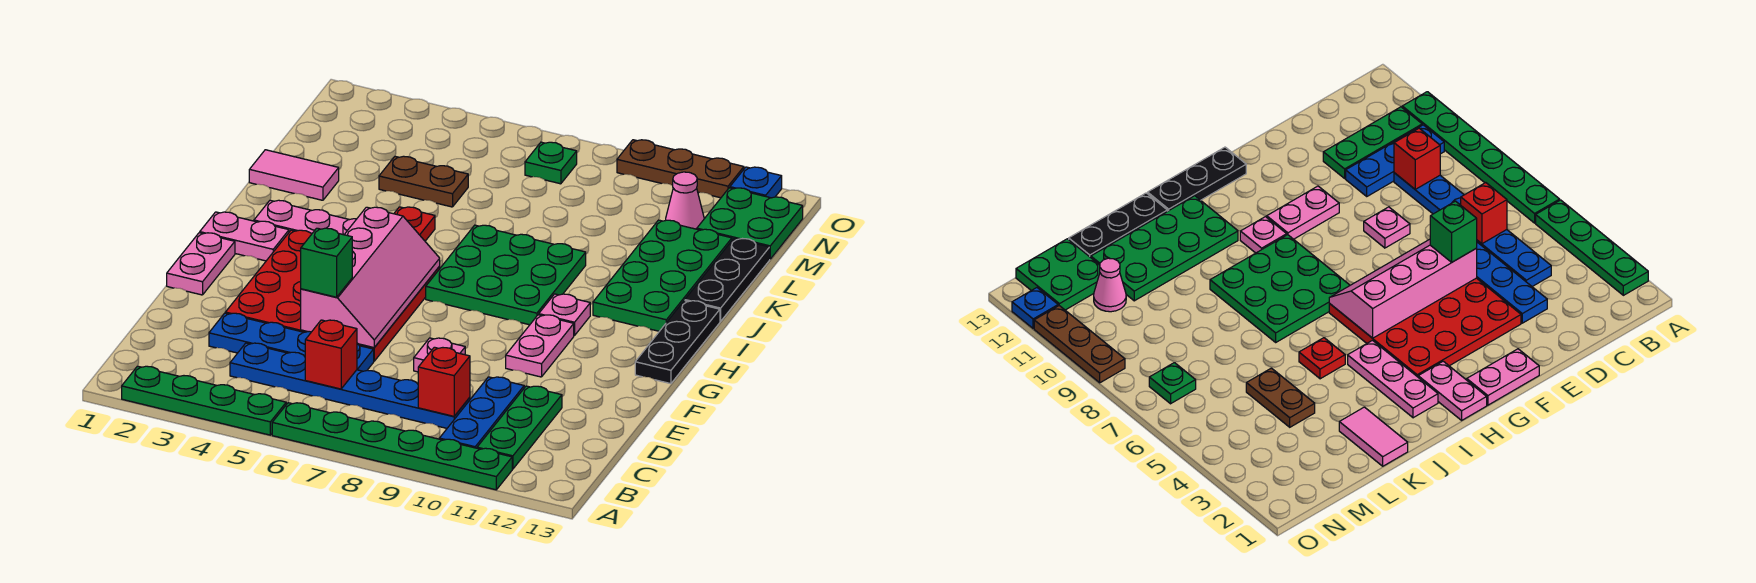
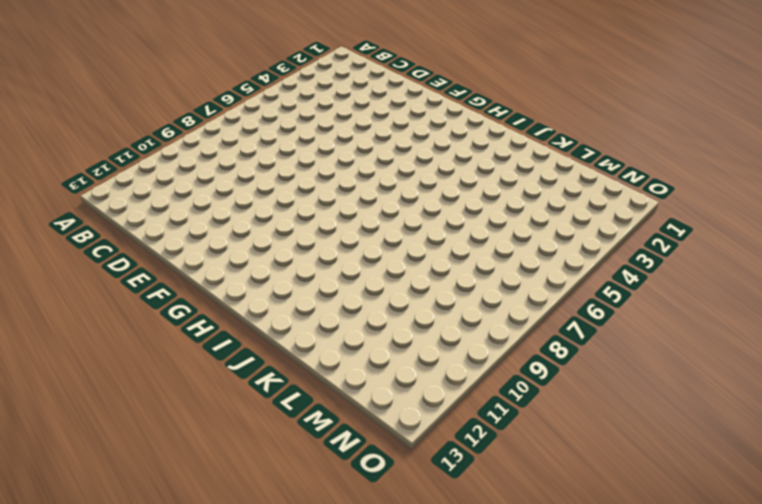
none -> green plate A2:A5 level 1
none -> green plate A6:A11 level 1
none -> blue plate B10:D10 level 1

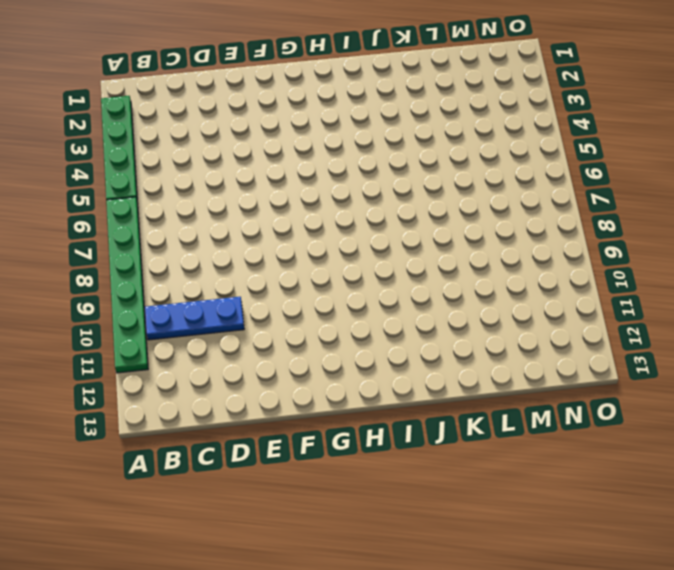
none -> green plate B11:D11 level 1
none -> blue plate C4:C9 level 1
none -> blue plate D3:D6 level 1

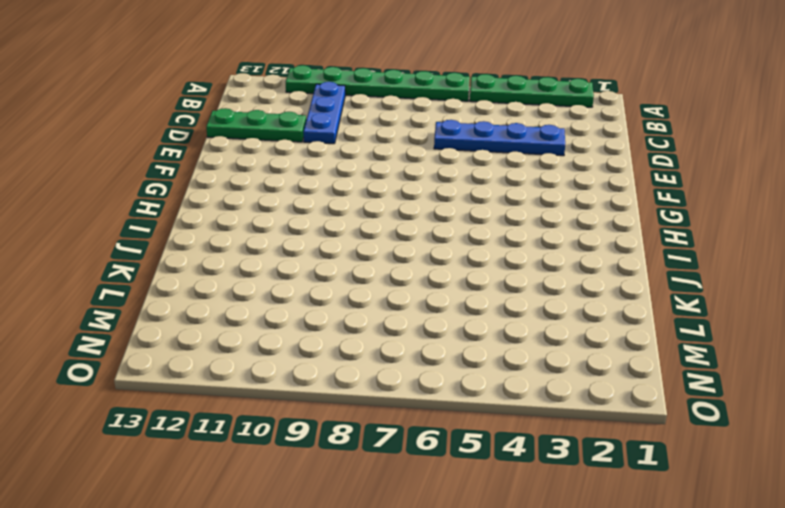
green plate D11:D13 level 1 -> green plate B11:D11 level 1
none -> blue plate C4:C9 level 1
none -> red plate E3:H6 level 1
none -> pink plate E8 level 1

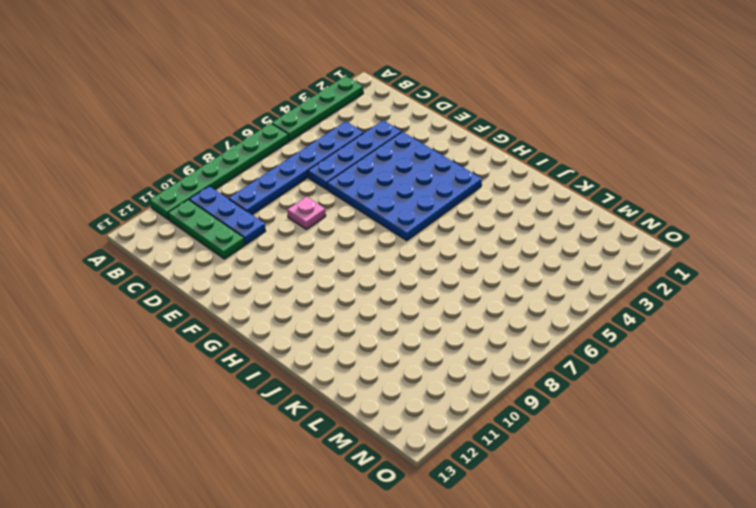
blue plate E3:H6 level 1 -> red plate E3:H6 level 1
none -> pink plate F1:G1 level 1
none -> pink plate F10:G10 level 1
none -> black plate G13:I13 level 1

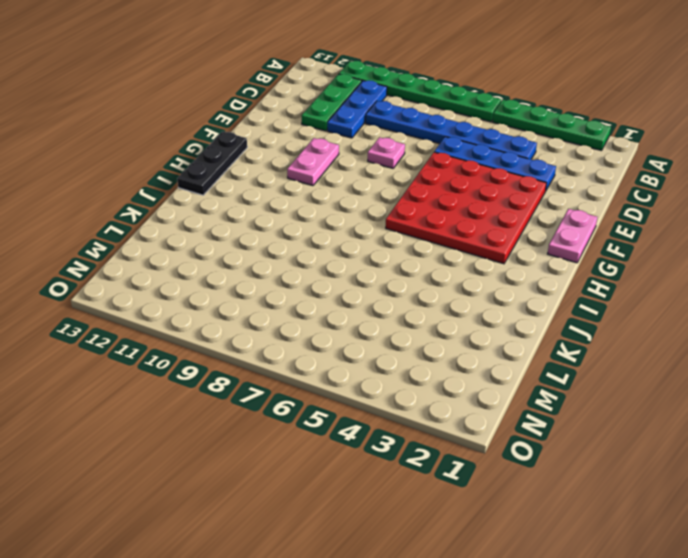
none -> pink plate H1:H2 level 1
none -> green plate H7:J9 level 1
none -> pink plate H10 level 1

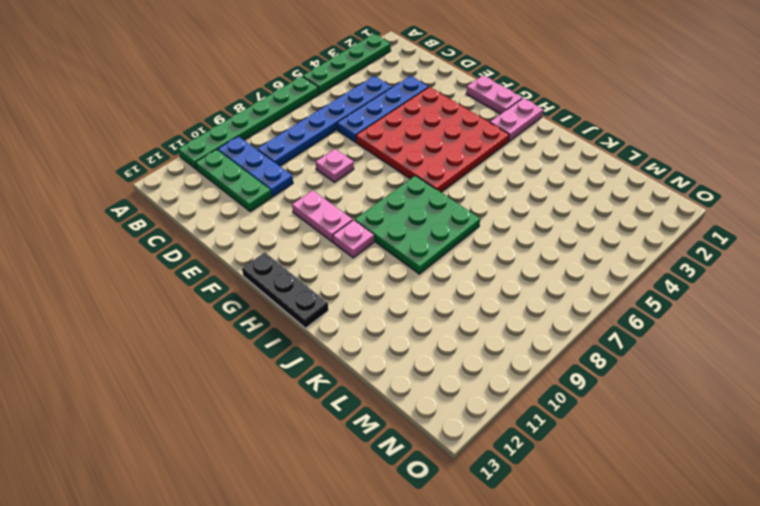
none -> pink plate I2:I4 level 1
none -> green plate I11:L12 level 1
none -> red plate J5 level 1

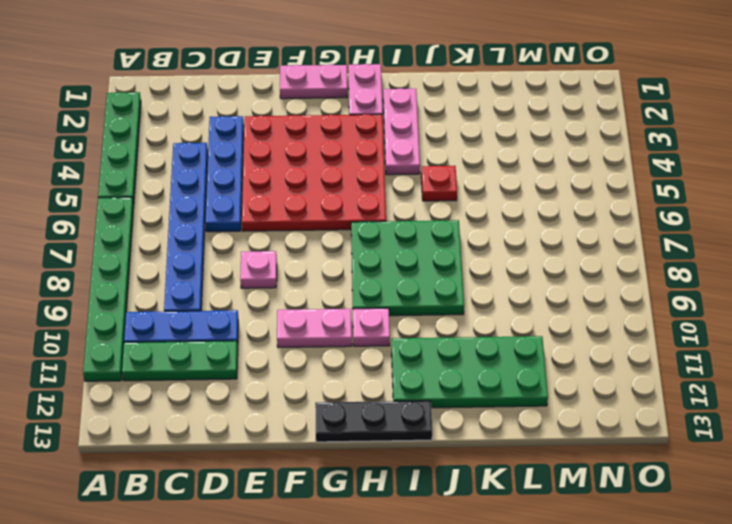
none -> black plate J13:L13 level 1
none -> pink tile K1:K2 level 1
none -> brown plate L4:L5 level 1

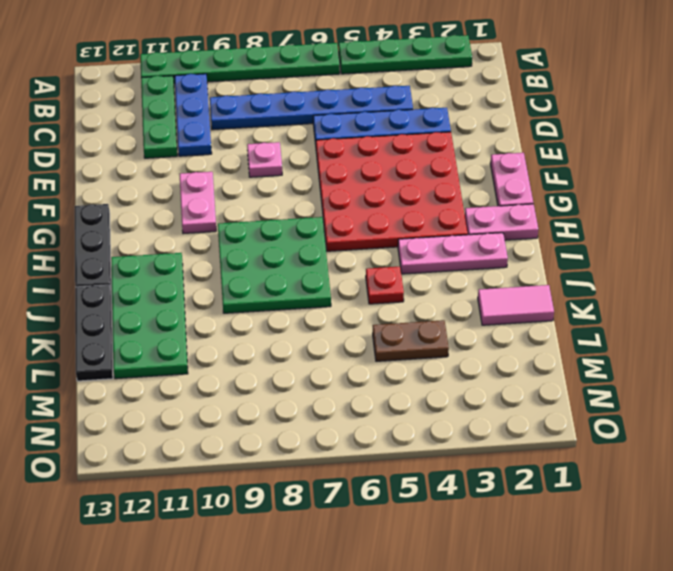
none -> pink plate H10 level 1
none -> pink cone M11 level 1
none -> green plate M12:N13 level 1

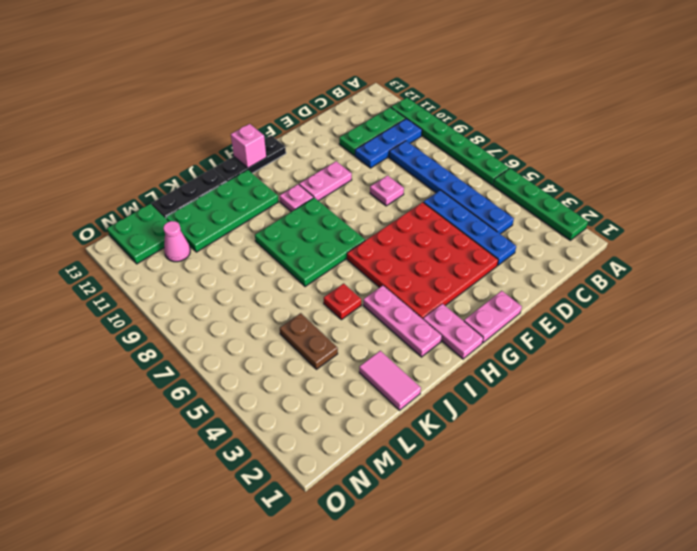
pink brick H13 level 2 -> none
none -> green plate N7 level 1
none -> brown plate O9:O11 level 1
none -> blue plate O12 level 1

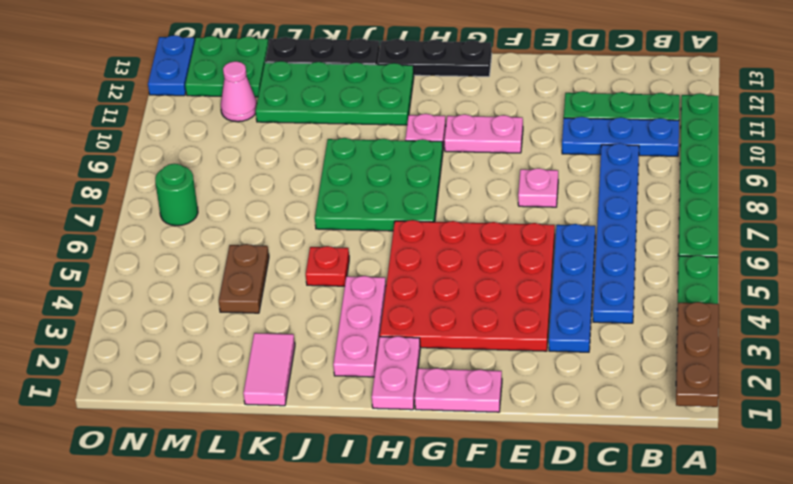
brown plate A1:A3 level 2 -> brown plate O9:O11 level 1
green round brick N7 level 1 -> green plate N7 level 1
blue plate O12:O13 level 1 -> blue plate O12 level 1
none -> red brick C6 level 2
none -> red brick C9 level 2
none -> pink slope E5:H6 level 2 top 5

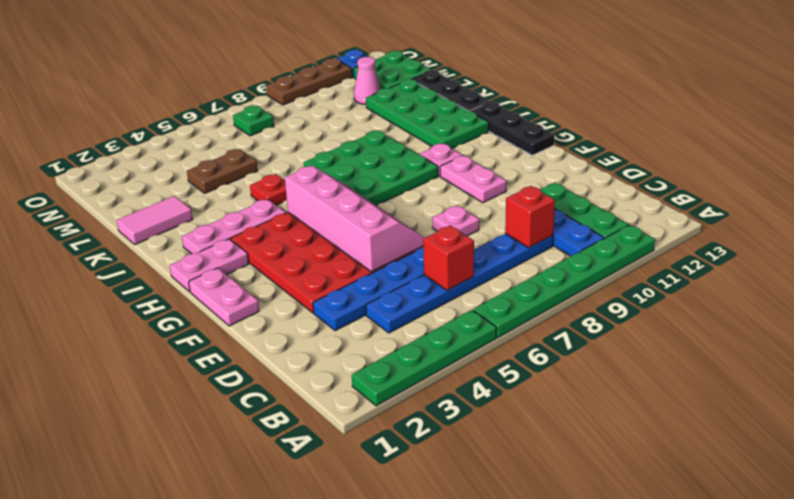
none -> green brick E5 level 3

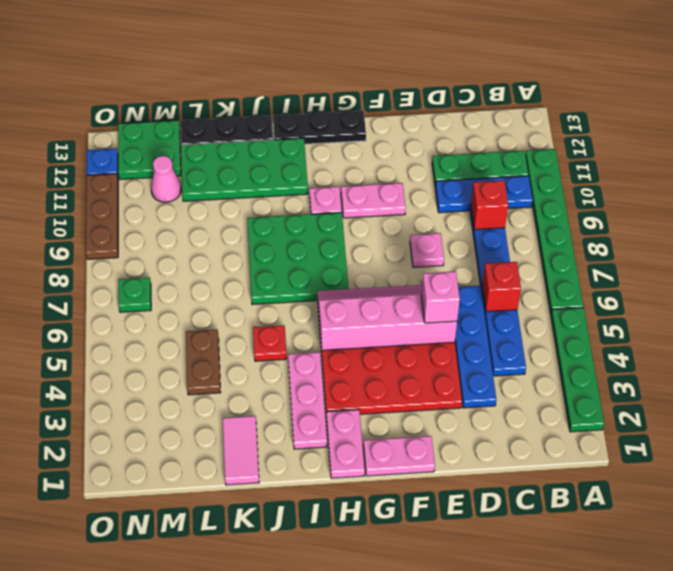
pink brick E5 level 3 -> green brick E5 level 3

